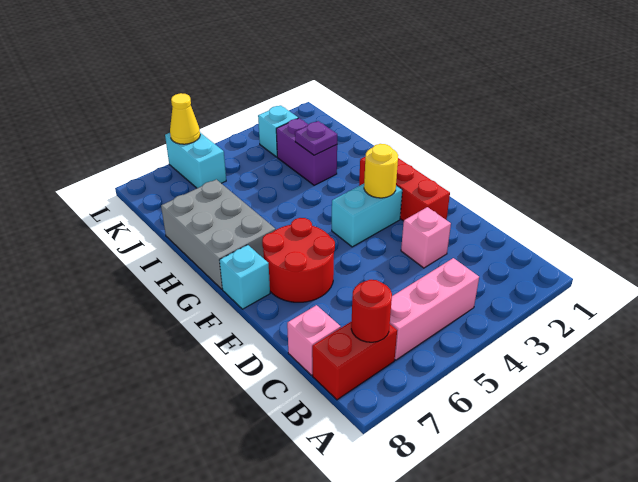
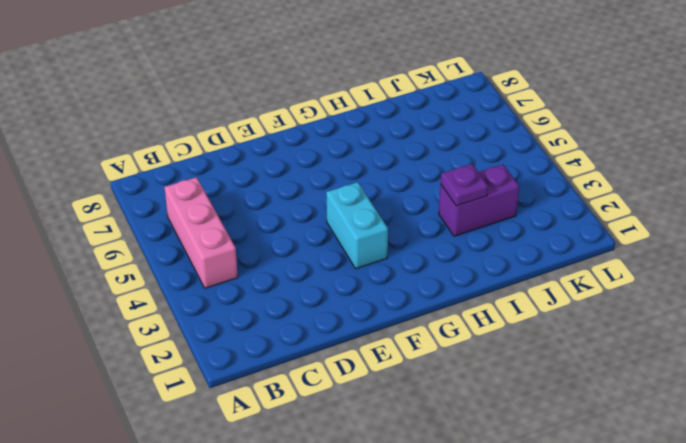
none -> red brick B7:B8 level 1
none -> pink brick C8 level 1
none -> pink brick D3 level 1

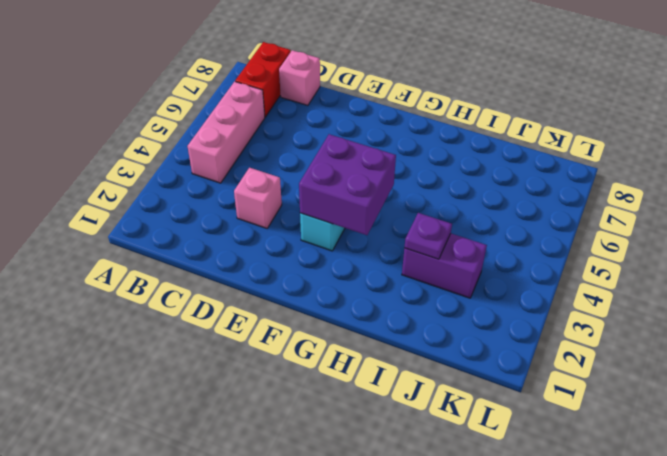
purple brick F3:G4 level 2 -> yellow round brick F3 level 2
none -> red brick E2:G2 level 1
none -> red round brick E6:F7 level 1
none -> cyan brick F8 level 1

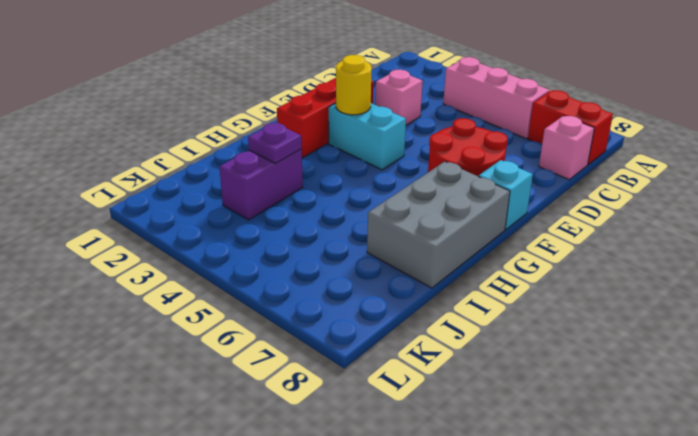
none -> cyan brick K3 level 1
none -> cyan brick K6:L6 level 1
none -> red round brick B7 level 2

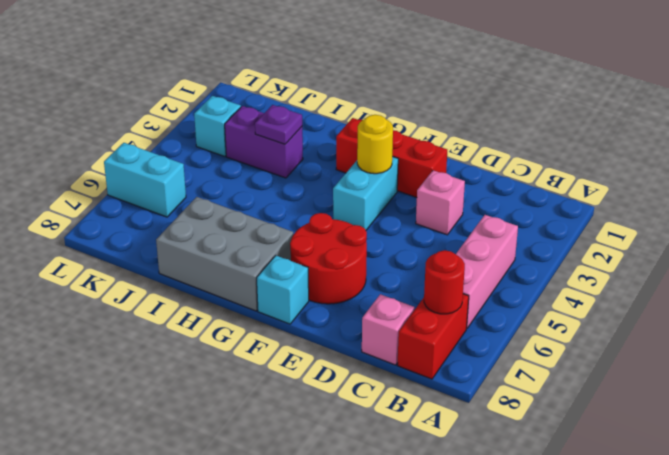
none -> yellow cone L6 level 2

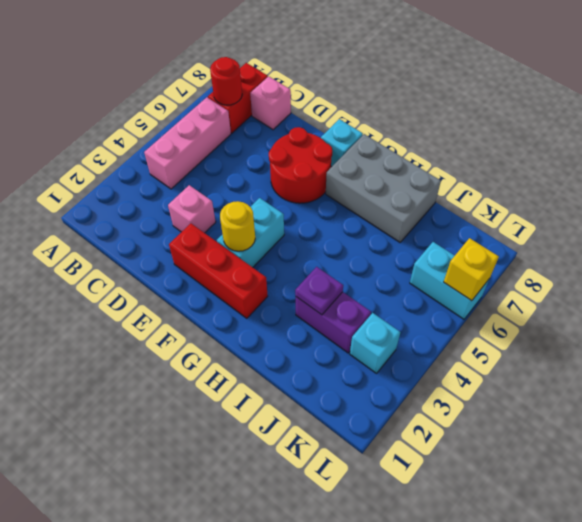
yellow brick L6 level 2 -> yellow cone L6 level 2

